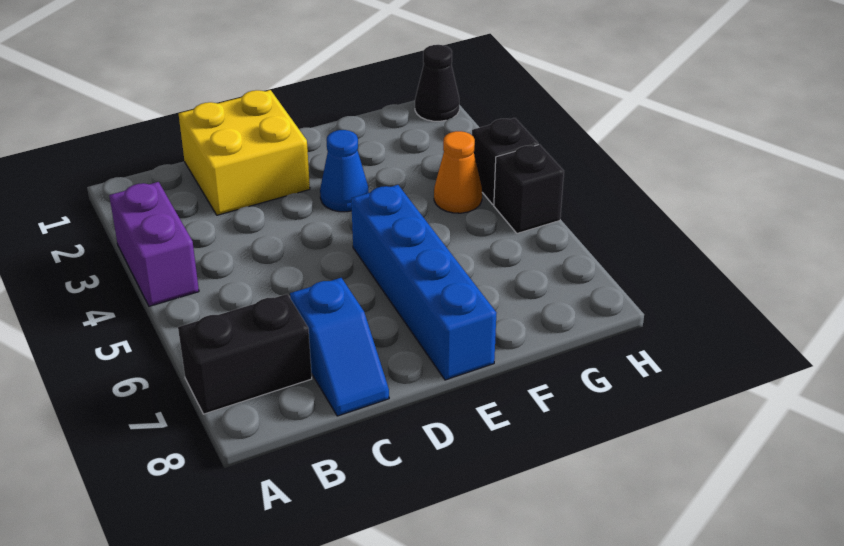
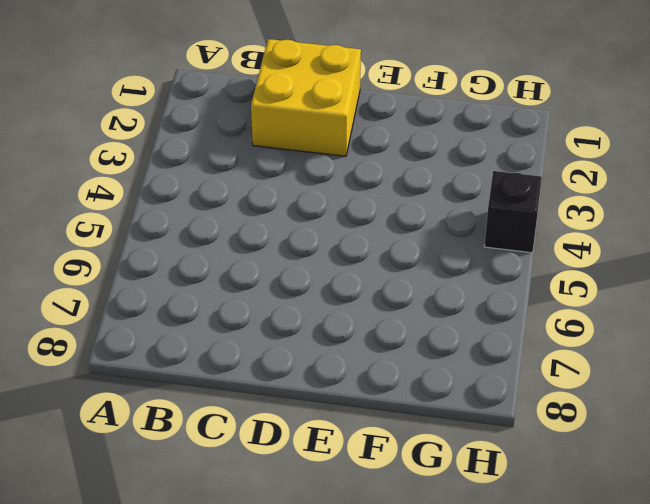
none -> purple brick A3:A4 level 1
none -> black brick A7:B7 level 1

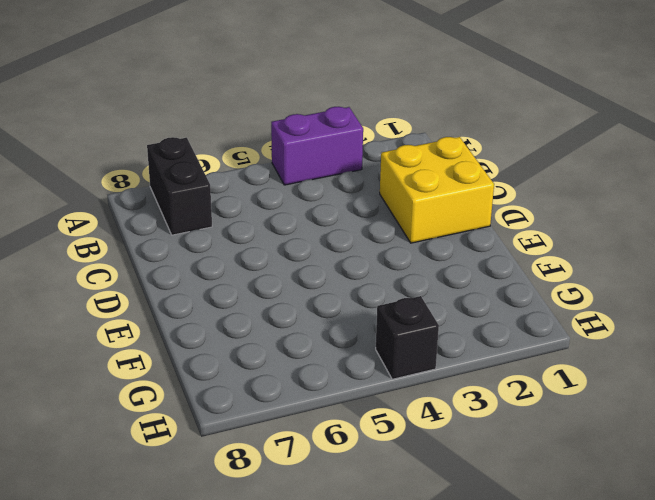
none -> blue slope C7:C8 level 1 top 7
none -> blue cone E3 level 1

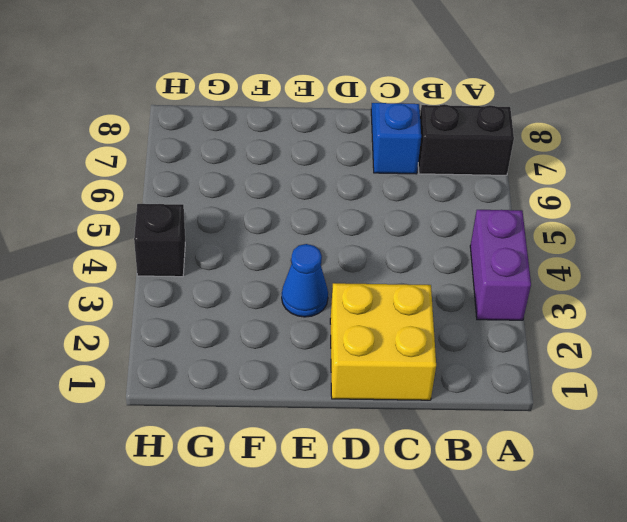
none -> blue brick E5:E8 level 1
none -> orange cone G4 level 1

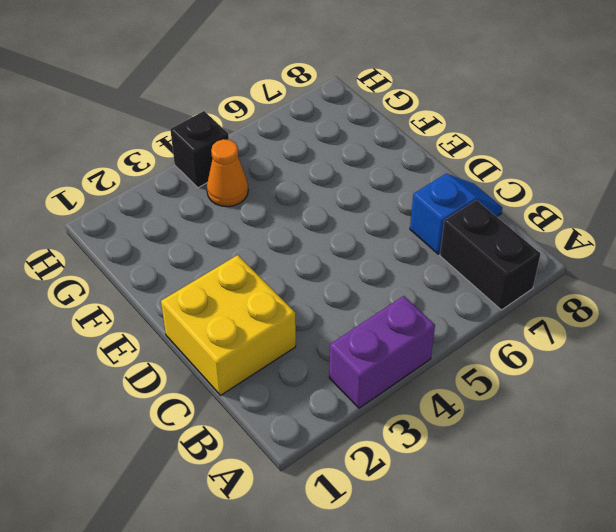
none -> blue cone E3 level 1
none -> blue brick E5:E8 level 1

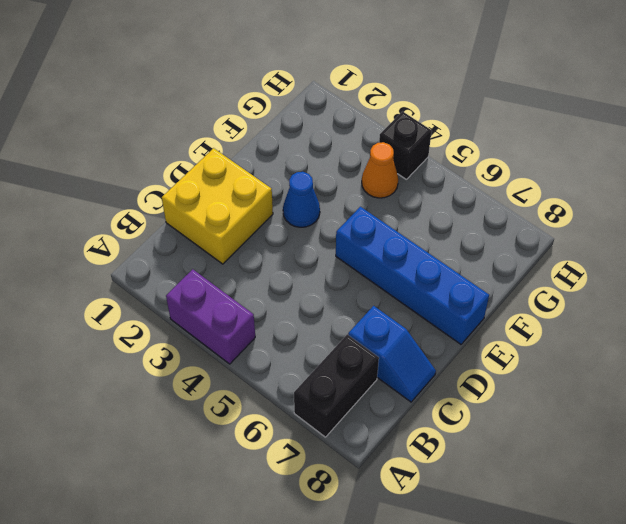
none -> black cone H1 level 1
none -> black brick H5 level 1

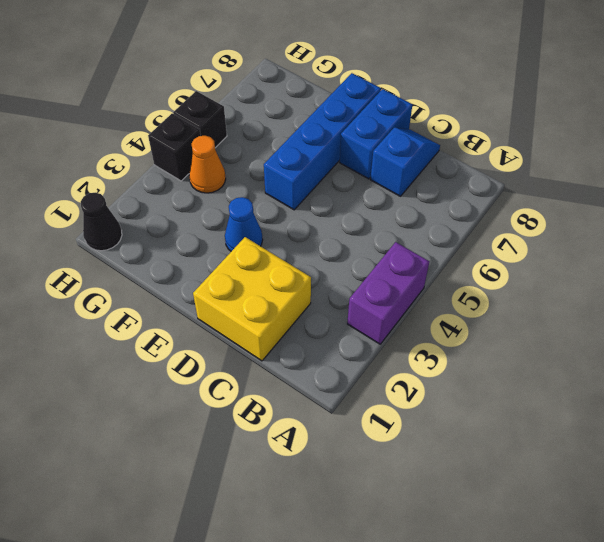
blue brick D7:D8 level 1 -> none
none -> black brick A7:B7 level 1

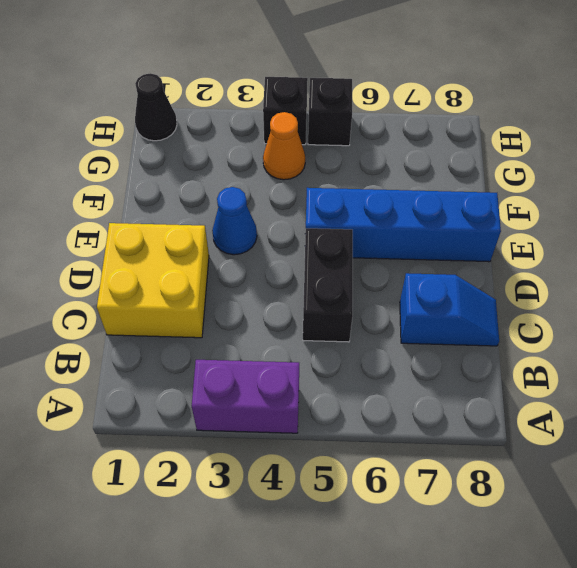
black brick C5:D5 level 1 -> black brick A7:B7 level 1

